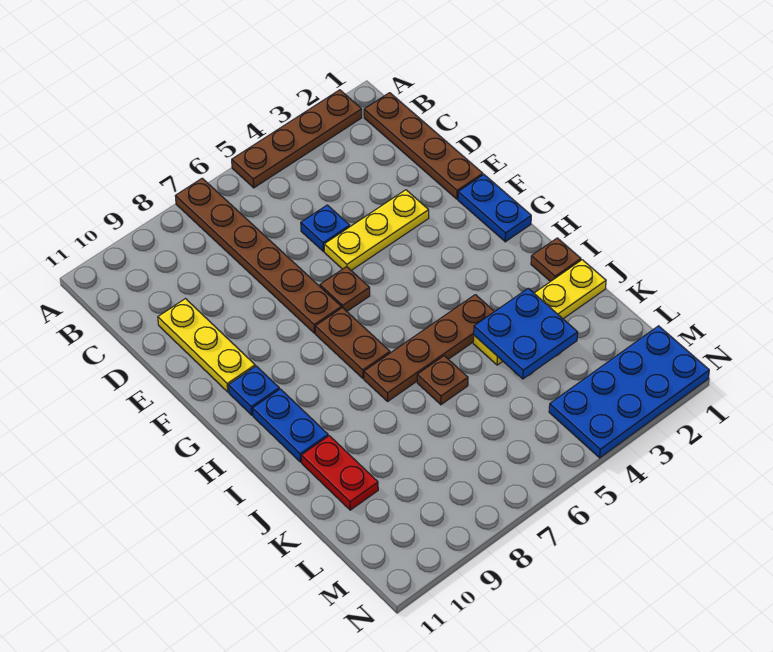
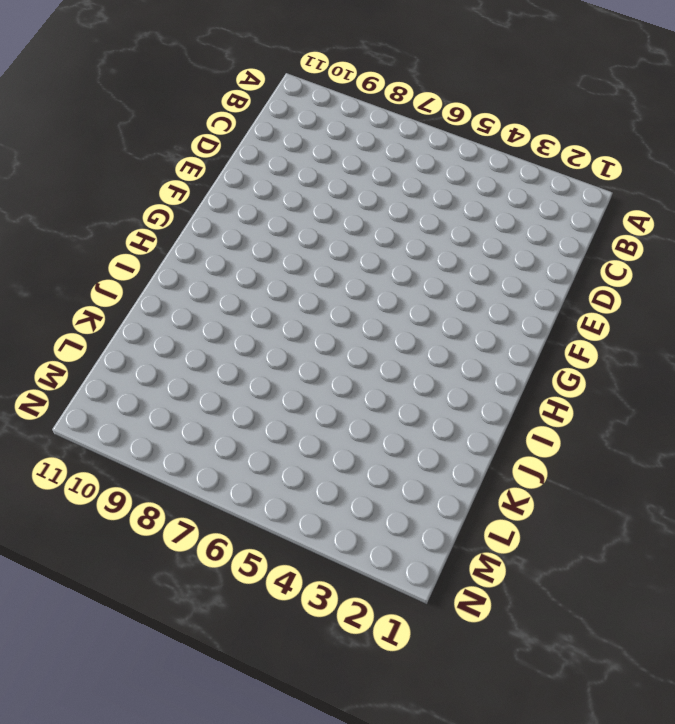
none -> brown plate A2:A5 level 1
none -> brown plate A7:F7 level 1
none -> brown plate B1:E1 level 1

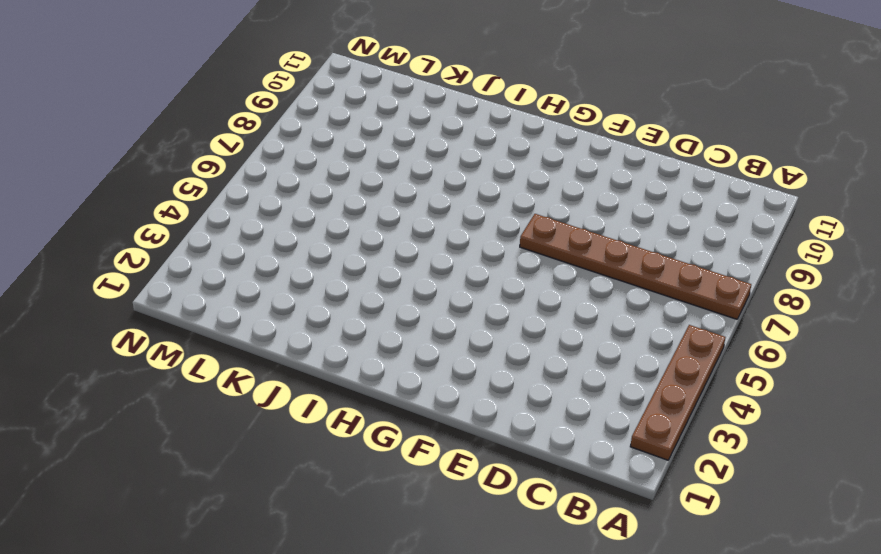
none -> brown plate B1:E1 level 1
none -> blue plate D5 level 1
none -> yellow plate D10:F10 level 1

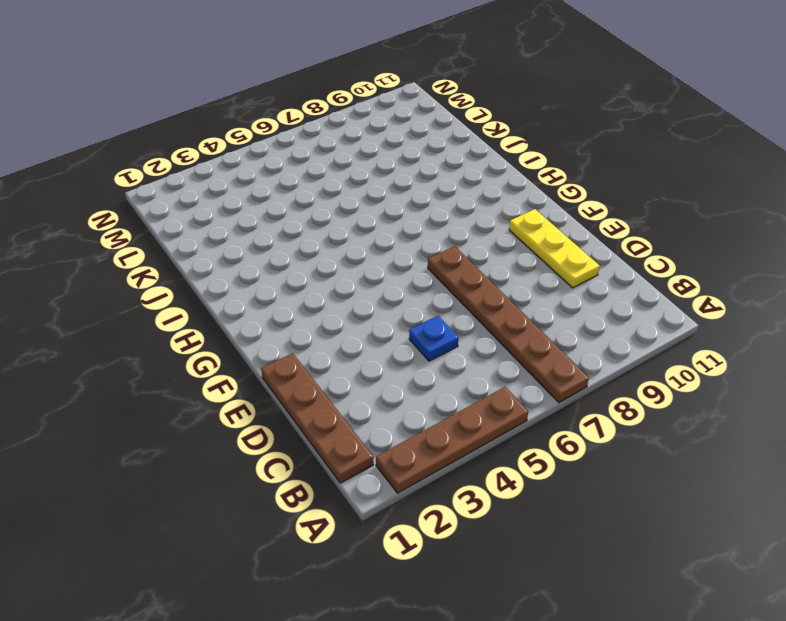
none -> yellow plate E3:E5 level 1
none -> blue plate F1:G1 level 1
none -> brown plate F6 level 1

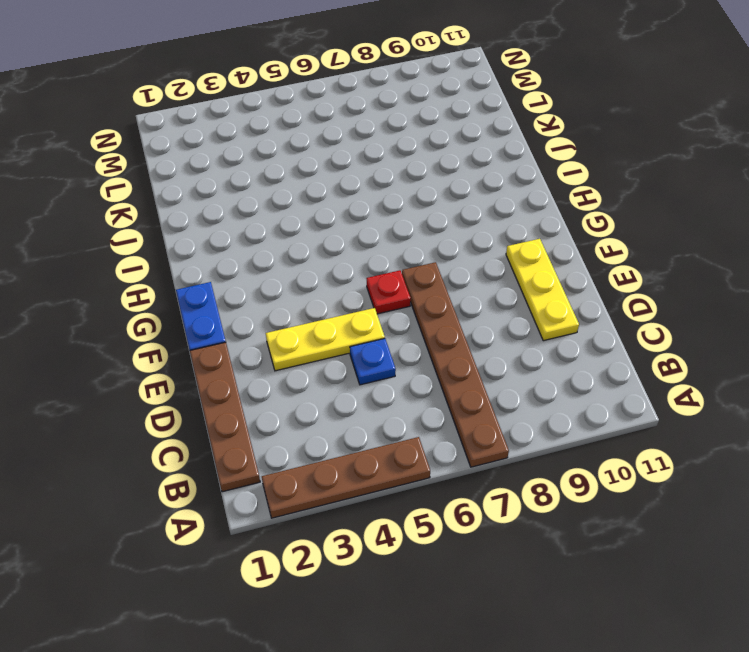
red plate F6 level 1 -> brown plate F6 level 1
none -> brown plate G7:H7 level 1
none -> blue plate G10 level 1
none -> blue plate H10:I10 level 1

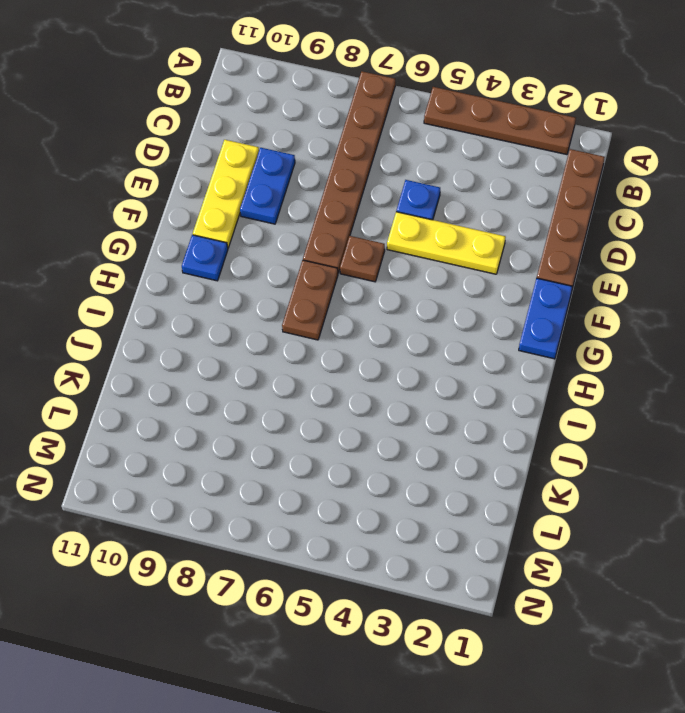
blue plate D9:E9 level 1 -> blue plate H10:I10 level 1
none -> brown plate I1 level 1
none -> brown plate I4:I7 level 1
none -> yellow plate J1:J4 level 1

